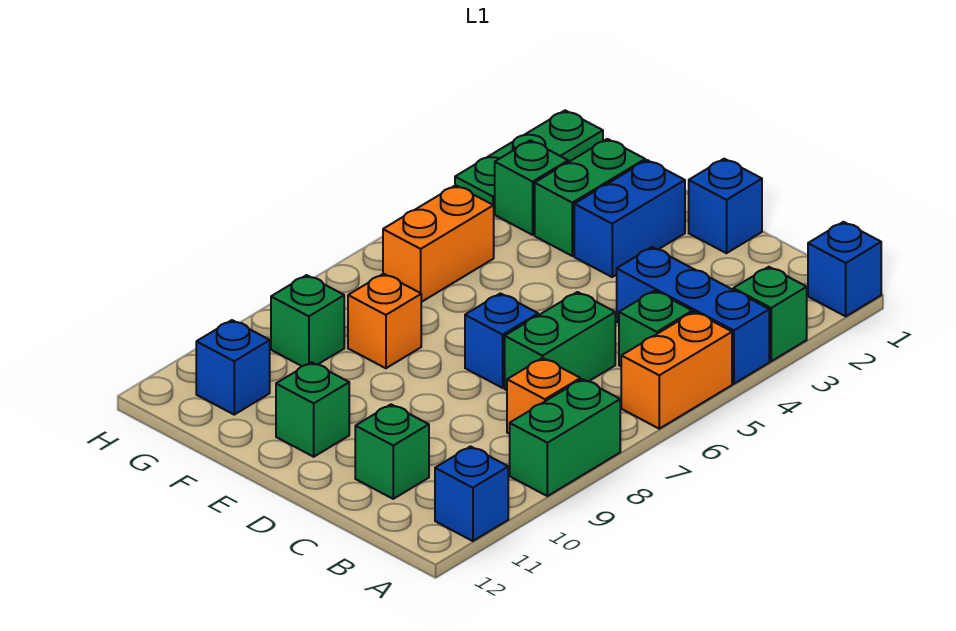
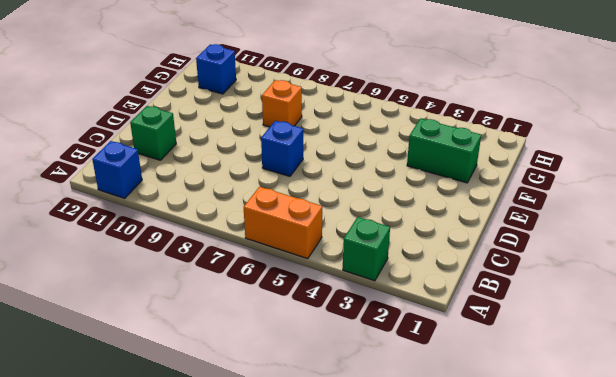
none -> blue brick A1 level 1
none -> blue brick A4:C4 level 1
none -> green brick A8:A9 level 1

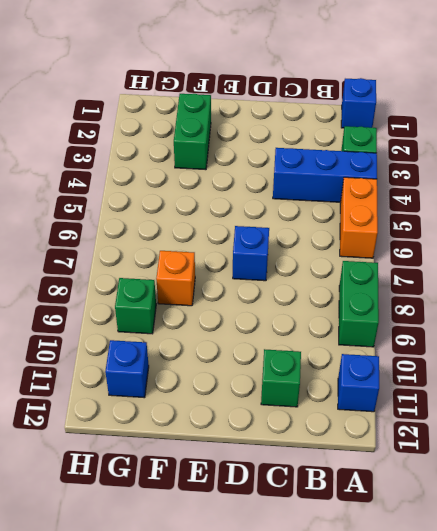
none -> green brick B5 level 1
none -> orange brick B8 level 1
none -> green brick C6:C7 level 1

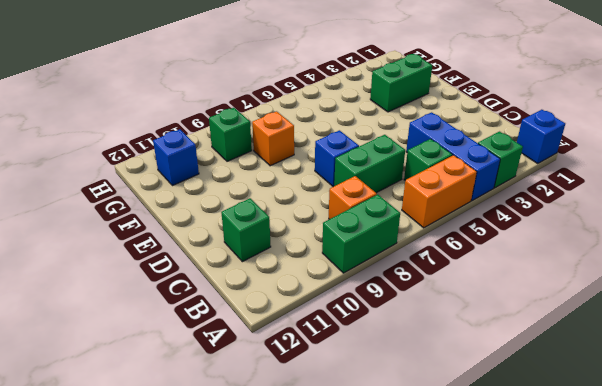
none -> blue brick A11 level 1
none -> blue brick D1 level 1
none -> blue brick E2:E3 level 1

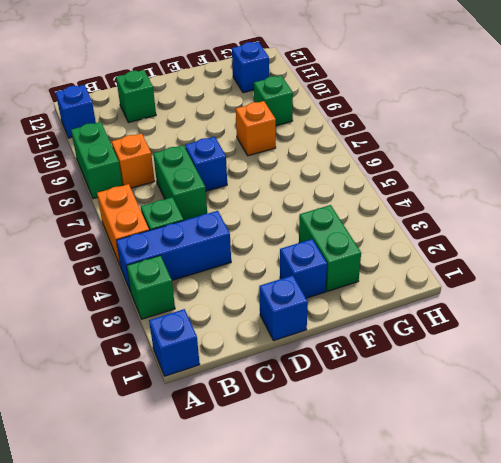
blue brick E2 level 1 -> blue brick E2:E3 level 1
none -> green brick E11 level 1
none -> green brick G3 level 1
none -> orange brick G5:G6 level 1

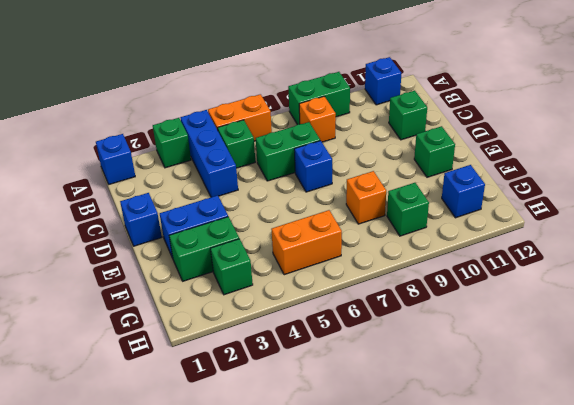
none -> green plate H1:H3 level 1

